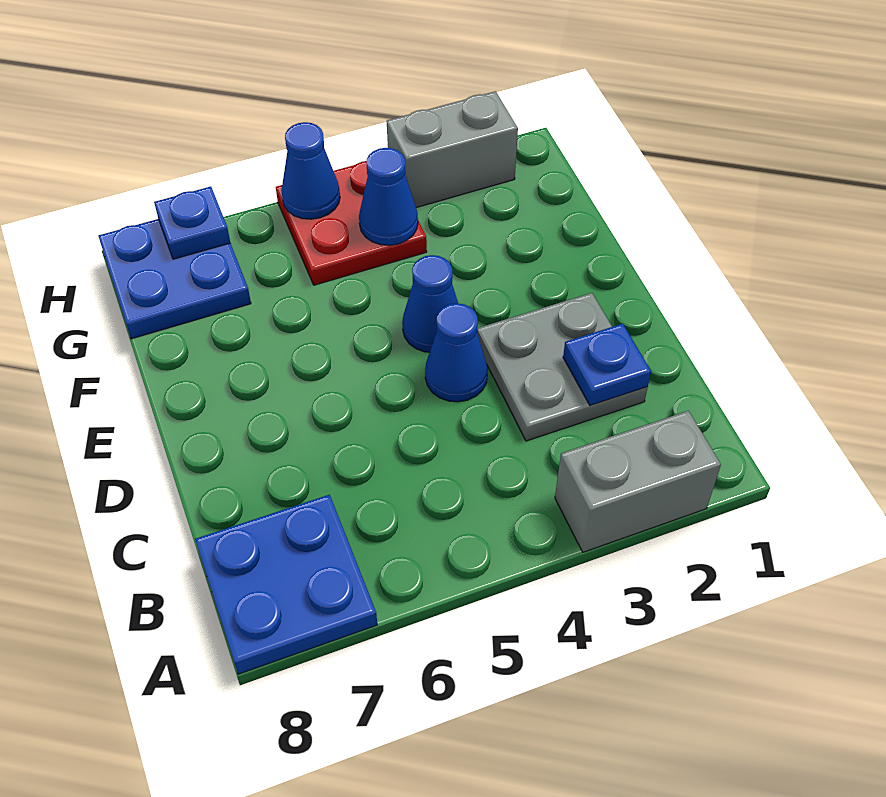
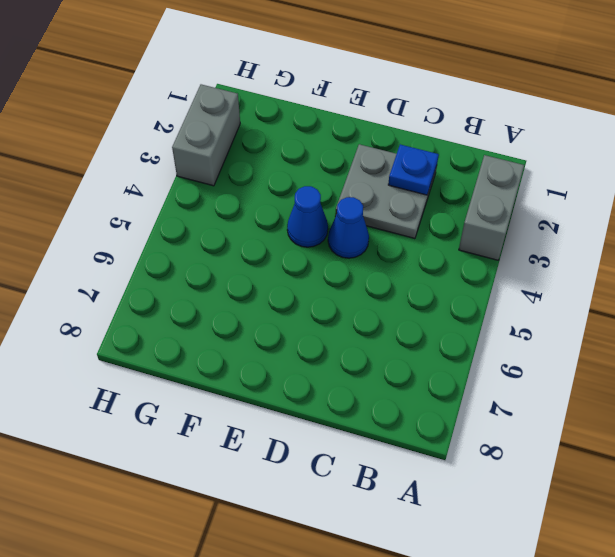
none -> blue plate A7:B8 level 1
none -> red plate G4:H5 level 1
none -> blue plate G7:H8 level 1

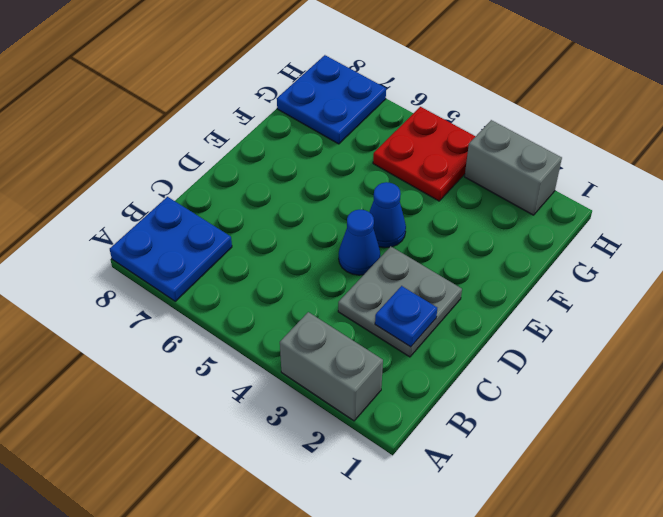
none -> blue cone G4 level 2
none -> blue cone H5 level 2
none -> blue plate H7 level 2

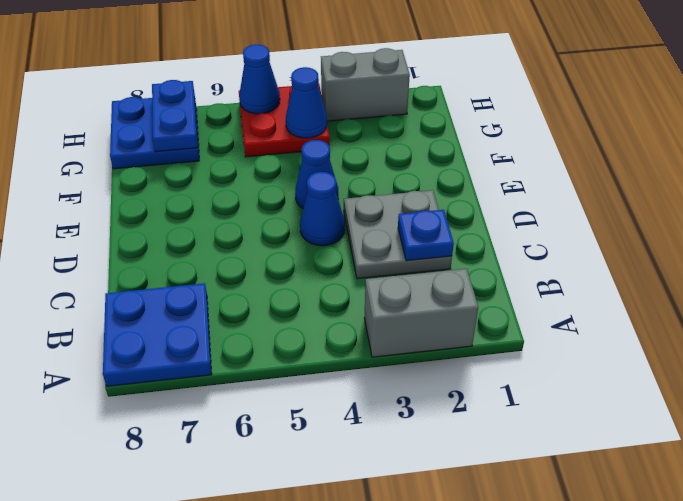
blue plate G7:H7 level 2 -> blue plate H7 level 2

